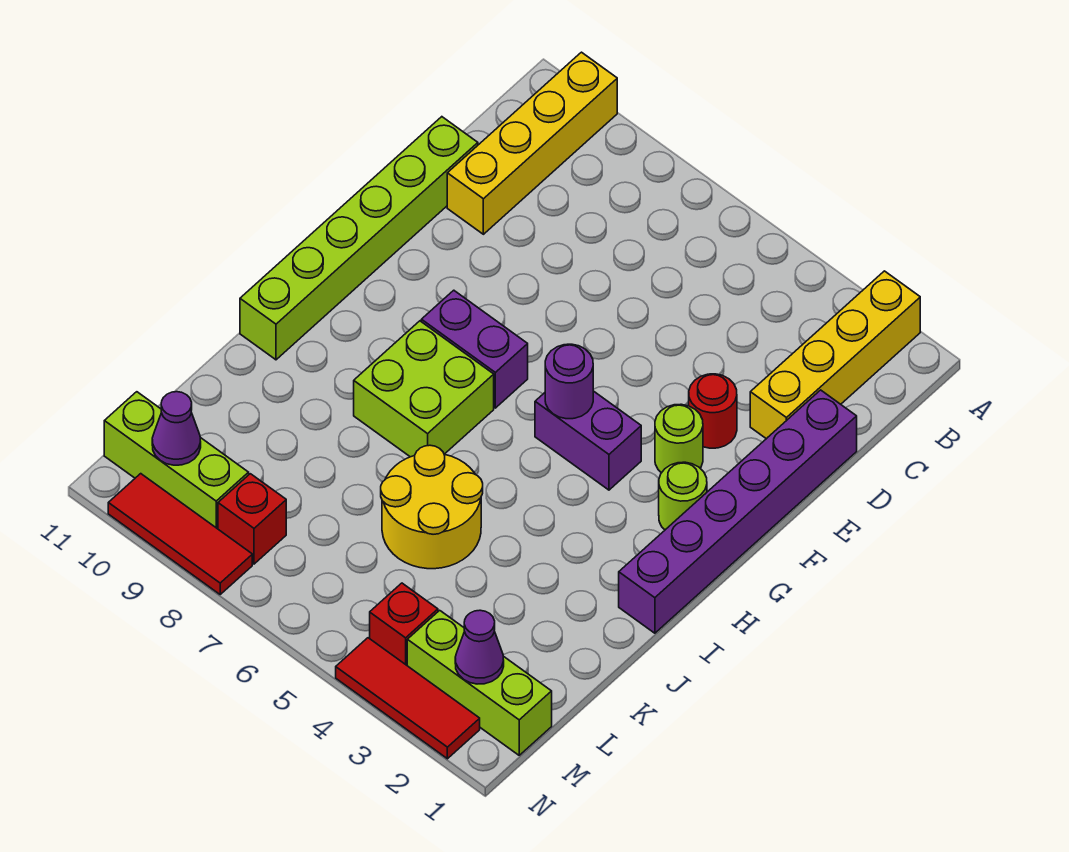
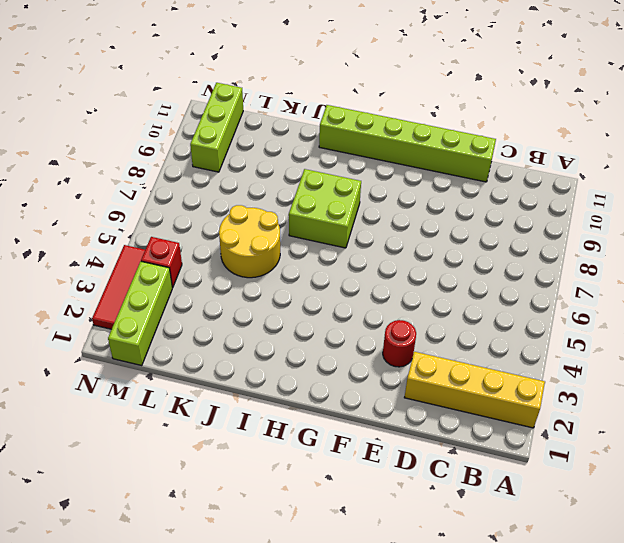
none -> yellow brick A10:D10 level 1
none -> purple brick D1:I1 level 1
none -> lime round brick F3 level 1

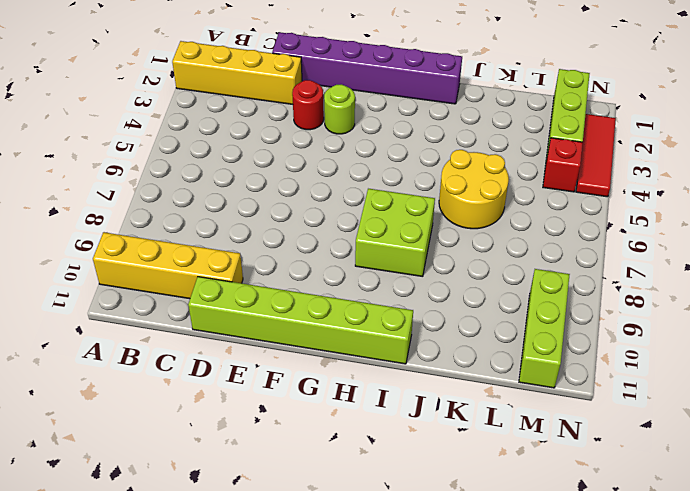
none -> lime round brick G2 level 1
none -> purple brick G4:G5 level 1
none -> purple brick G7:G8 level 1

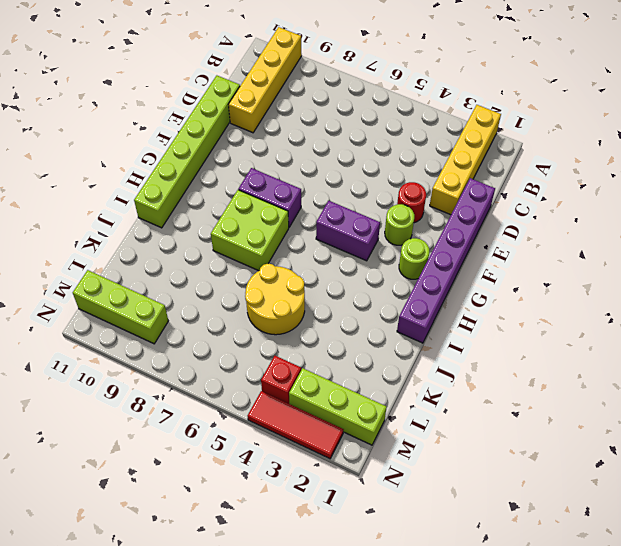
none -> red brick M8 level 1
none -> red tile N8:N10 level 1
none -> purple round brick G5 level 2

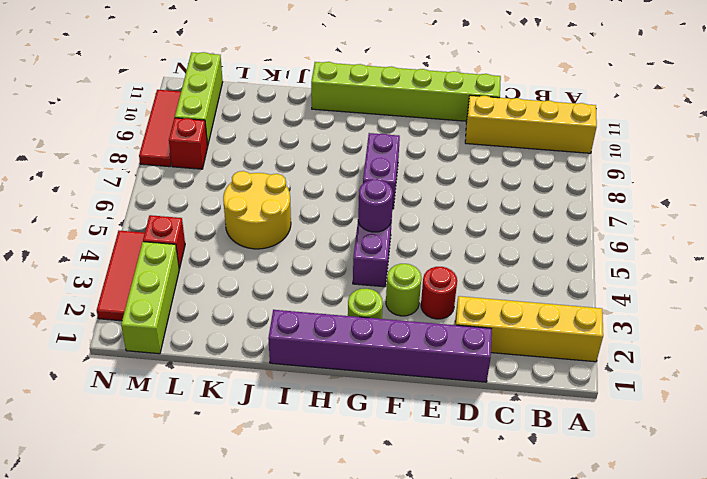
none -> lime brick H7:I8 level 1
none -> purple cone M2 level 2
none -> purple cone M10 level 2

